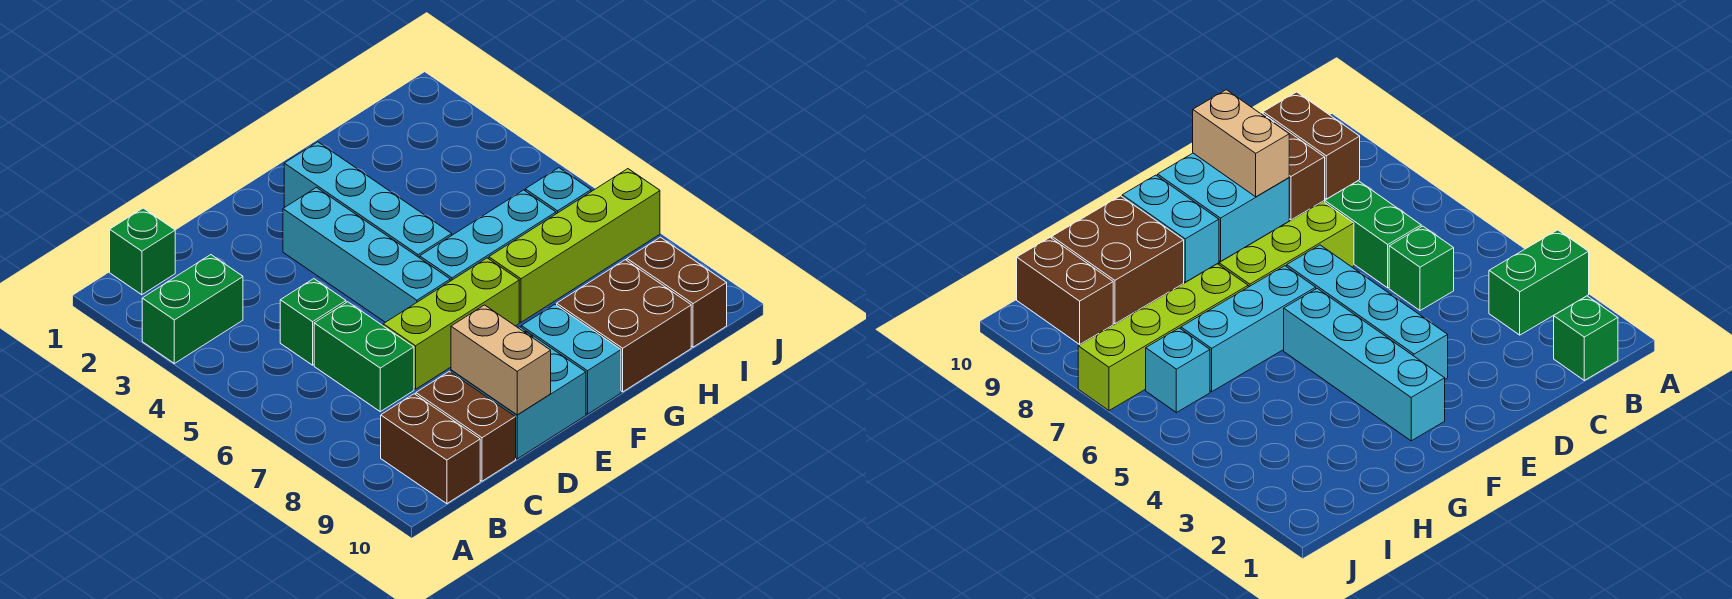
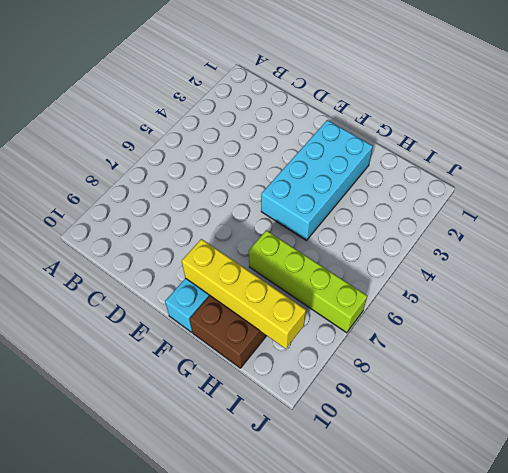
cyan brick F2:G5 level 1 -> cyan brick F2:F5 level 1
yellow brick F9:I9 level 2 -> none
none -> green brick A3:B3 level 1
none -> green brick B1 level 1
none -> brown brick B9:B10 level 1

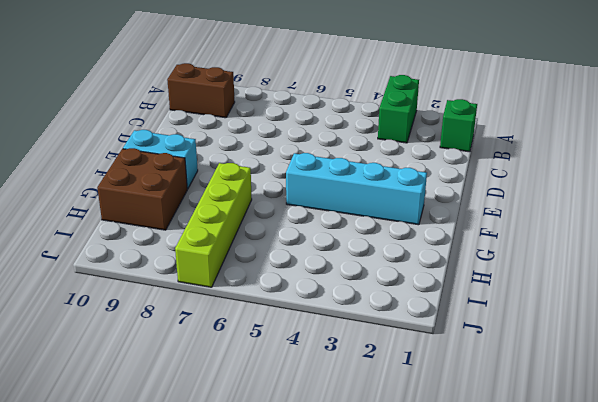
none -> green brick C5 level 1
none -> green brick C6:C7 level 1
none -> brown brick C9:C10 level 1

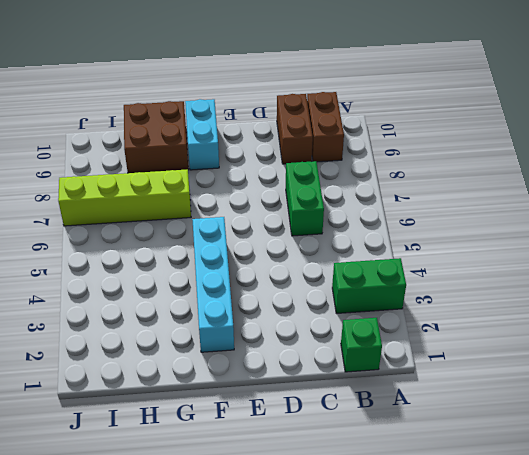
none -> green brick C5 level 1
none -> lime brick D7:F7 level 1
none -> cyan brick D9:E10 level 1

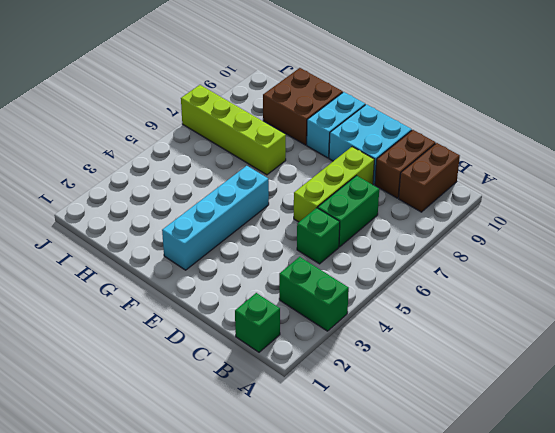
lime brick D6:D8 level 1 -> lime brick D7:F7 level 1
none -> cyan brick E3:E6 level 1
none -> cyan brick F6:H6 level 1
none -> cyan brick I6 level 1

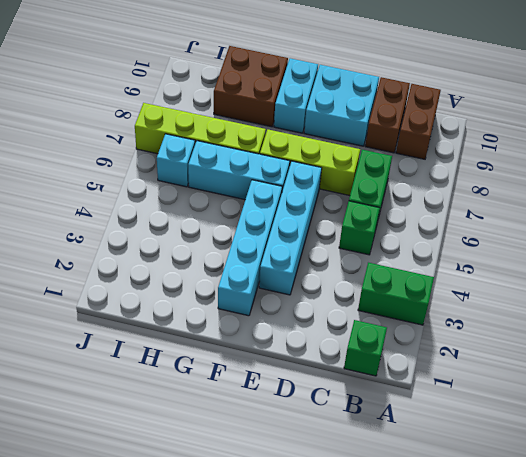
none -> brown brick I9:I10 level 1
none -> tan brick D9:D10 level 2

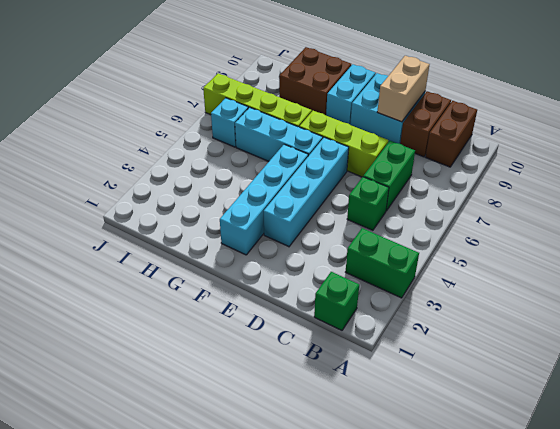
none -> brown brick I9:I10 level 1

